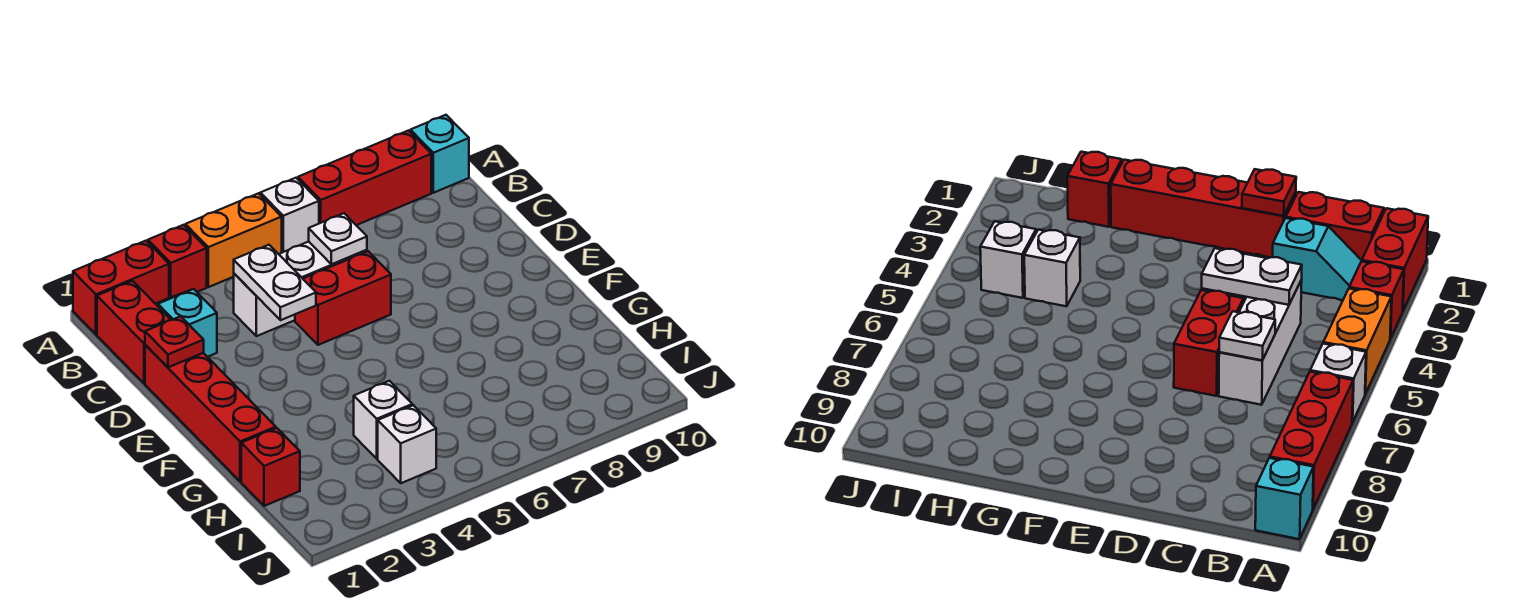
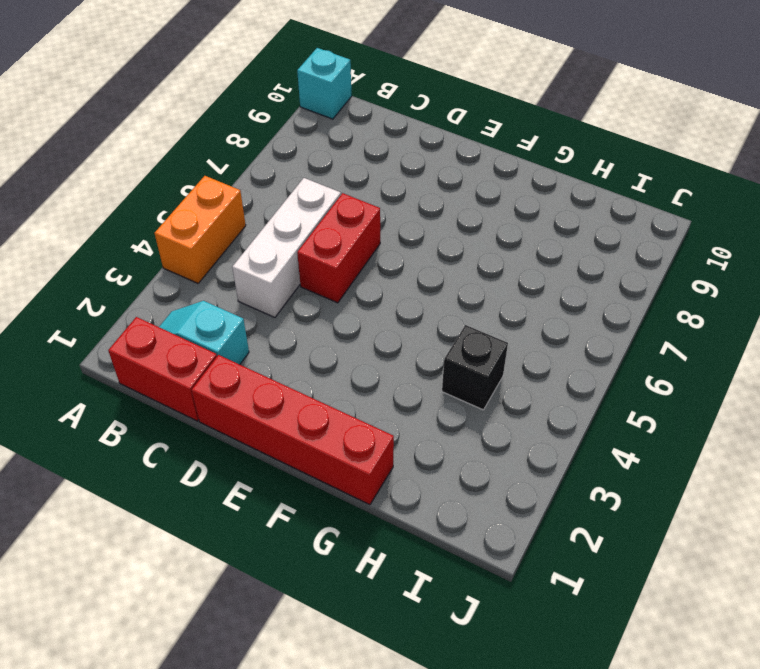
black brick H4 level 1 -> white brick H4 level 1
none -> red brick A1:A2 level 1
none -> red brick A3 level 1
none -> white brick A6 level 1

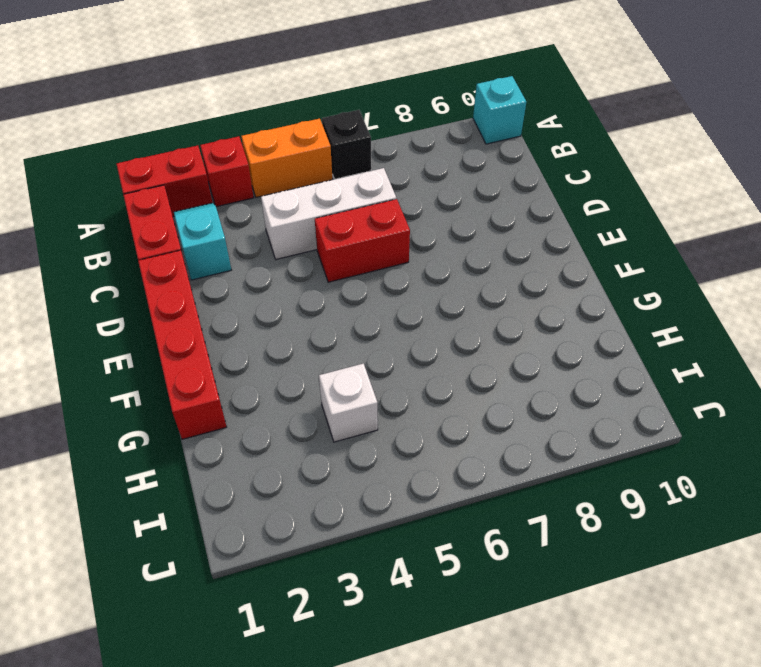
black brick A6 level 1 -> white brick A6 level 1
none -> red brick A7:A9 level 1
none -> red brick H1 level 1
none -> white brick I4 level 1

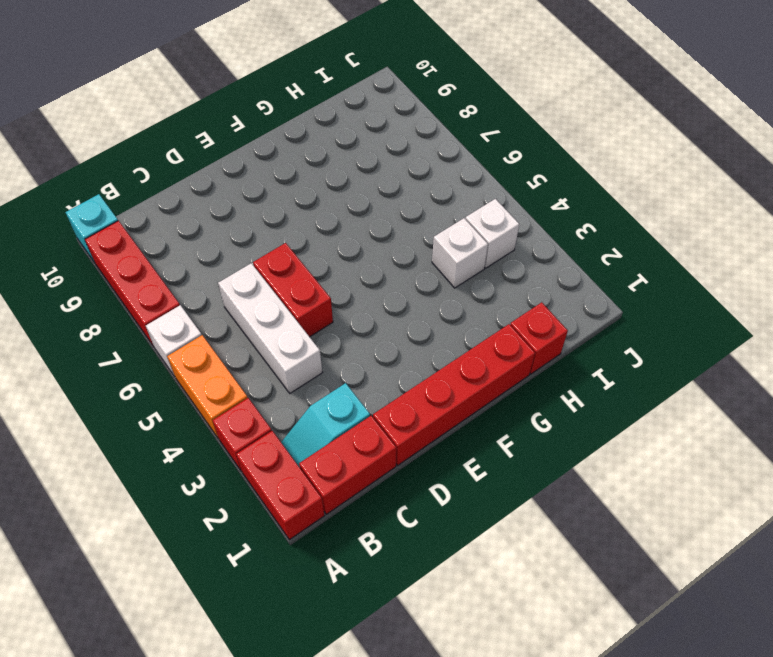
none -> white plate C4:D4 level 2
none -> white plate C6 level 2
none -> red plate D1 level 2

